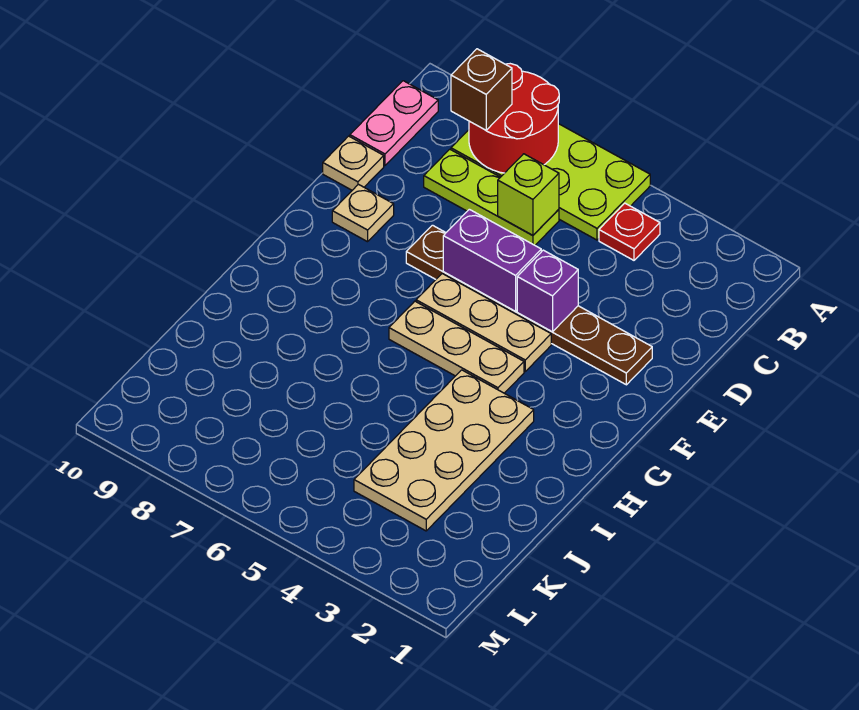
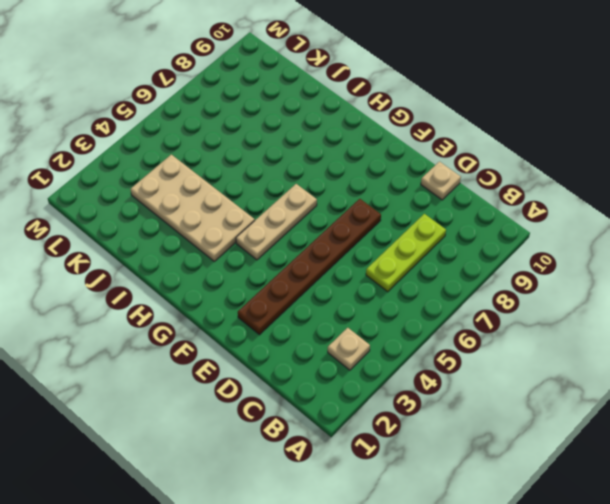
tan plate B3 level 1 -> tan plate E9 level 1
none -> lime plate A5:B8 level 1
none -> red plate B4 level 1
none -> pink plate B10:C10 level 1

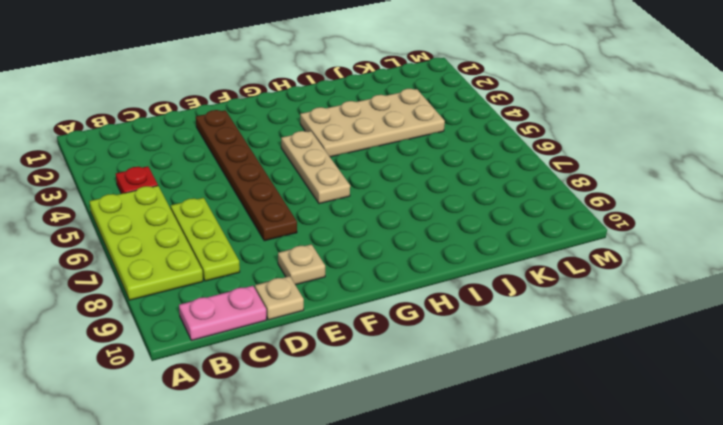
none -> tan plate F4:F6 level 1
none -> red round brick A7:B8 level 2
none -> lime brick C6 level 2

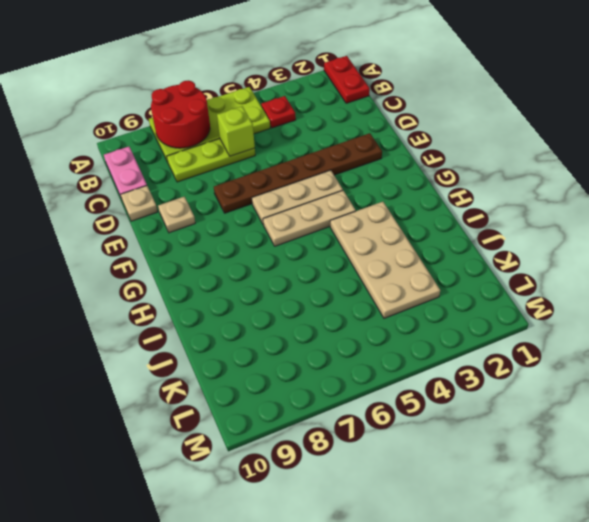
red plate A1:B1 level 1 -> none
none -> purple brick E4 level 2
none -> purple brick E5:E6 level 2
none -> brown brick B8 level 3

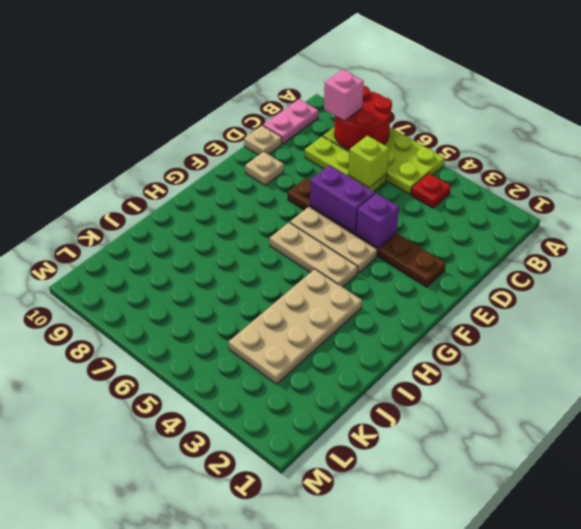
pink brick B8 level 3 -> brown brick B8 level 3

